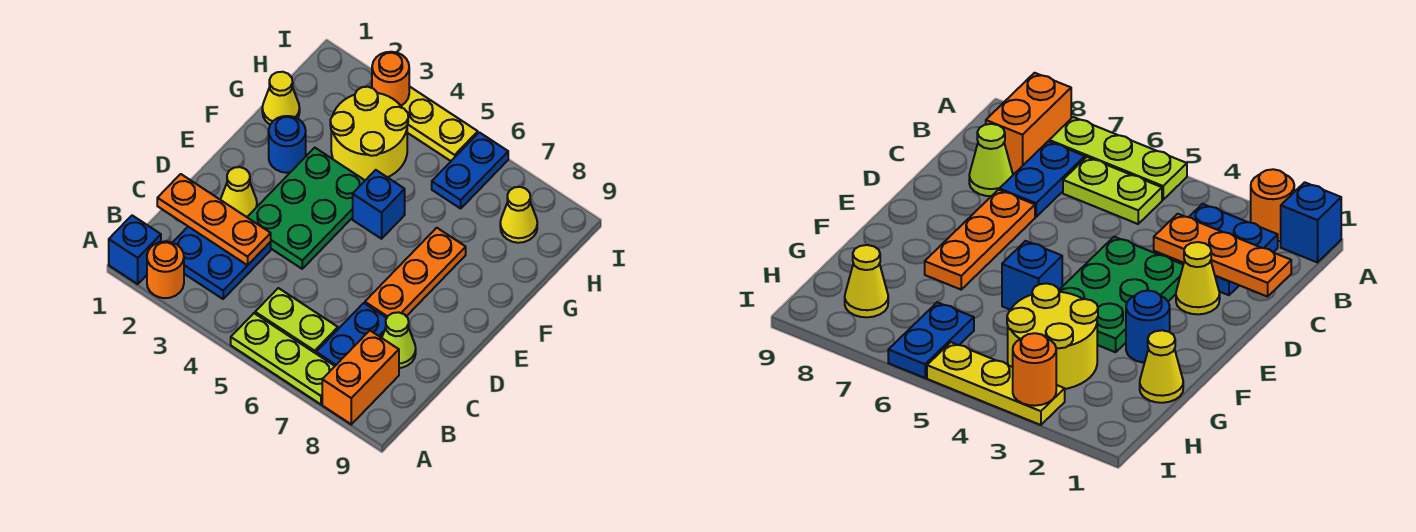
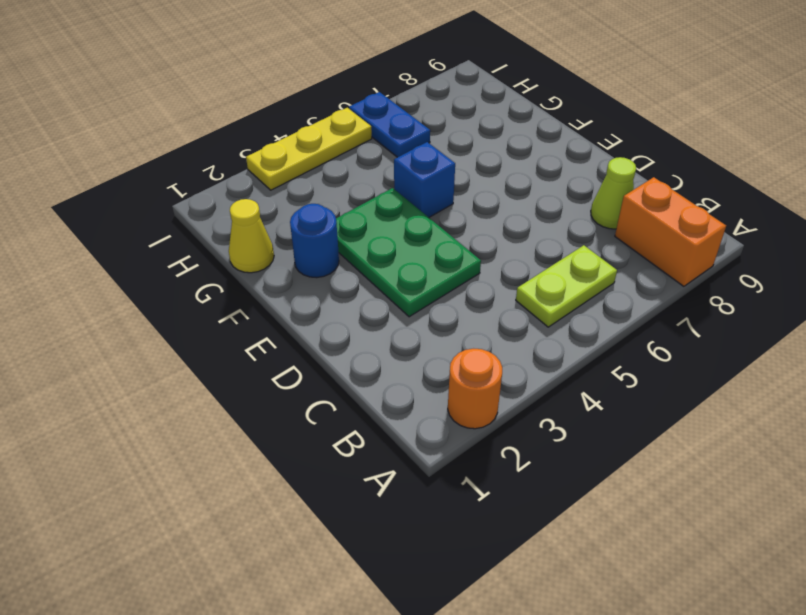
none -> blue brick A1 level 1
none -> lime plate A5:A7 level 1
none -> blue plate B2:C3 level 1

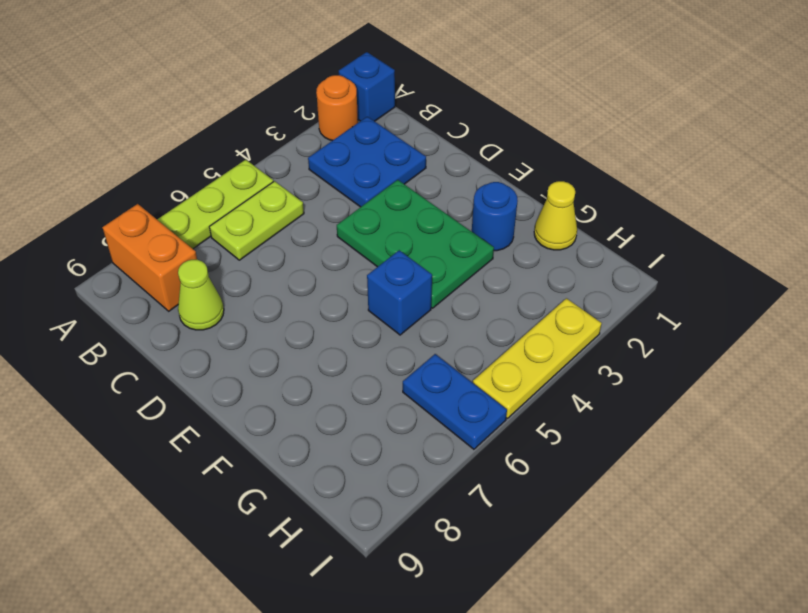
none -> blue plate B7:C7 level 1
none -> yellow cone D2 level 1
none -> orange plate D7:F7 level 1

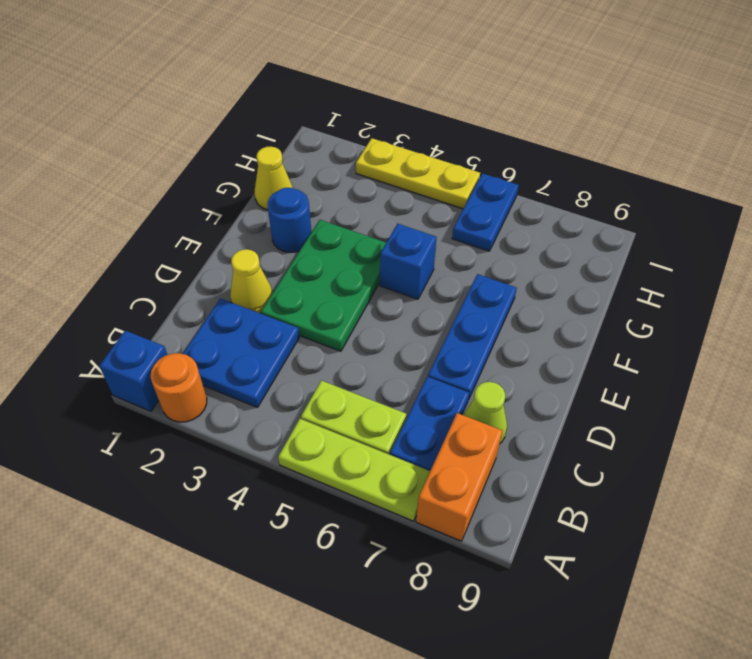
blue plate D7:F7 level 1 -> orange plate D7:F7 level 1
none -> yellow round brick G3:H4 level 1
none -> yellow cone H8 level 1
none -> orange plate C1:C3 level 2

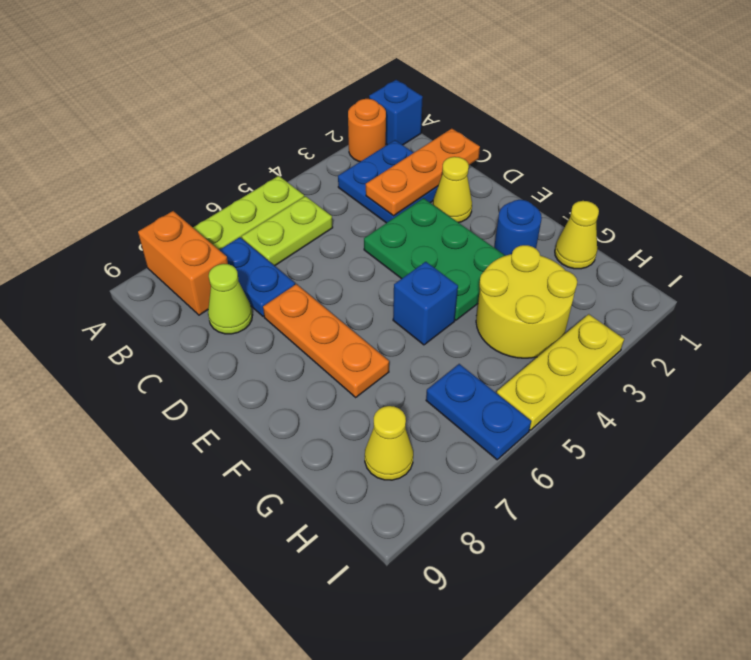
none -> orange round brick I3 level 2

